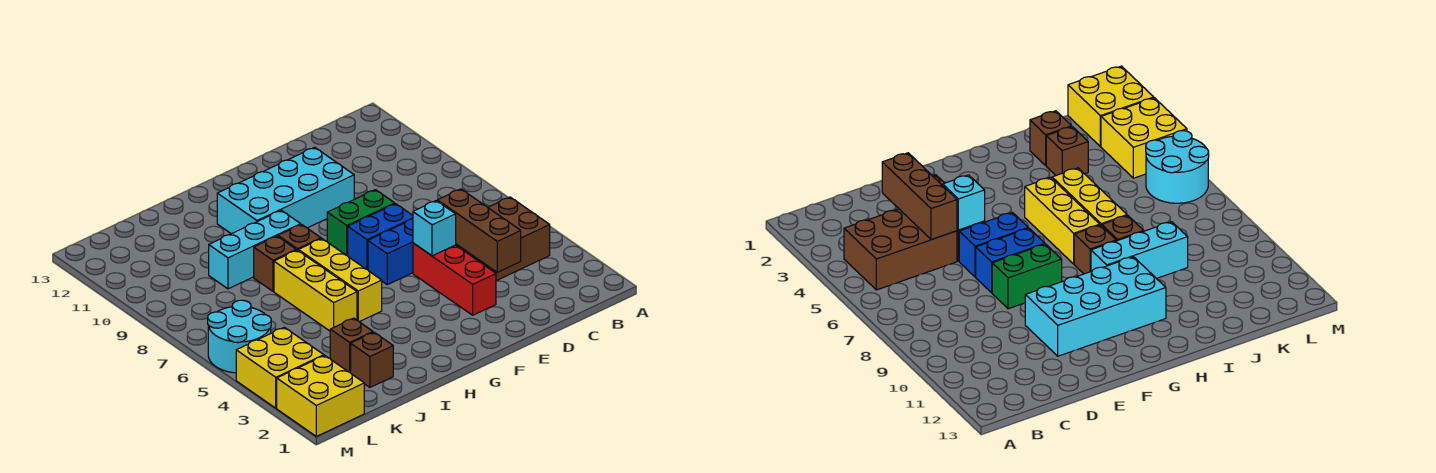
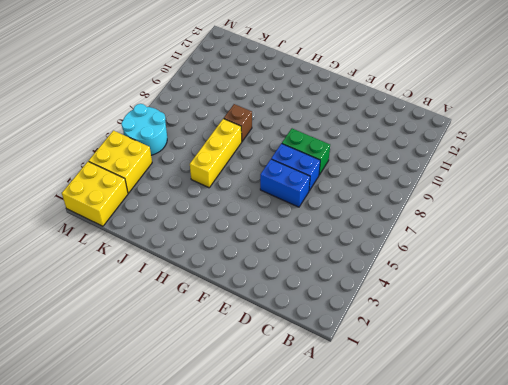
none -> brown brick B4:D5 level 1
none -> red brick E3:E5 level 1
none -> cyan brick E10:H11 level 1

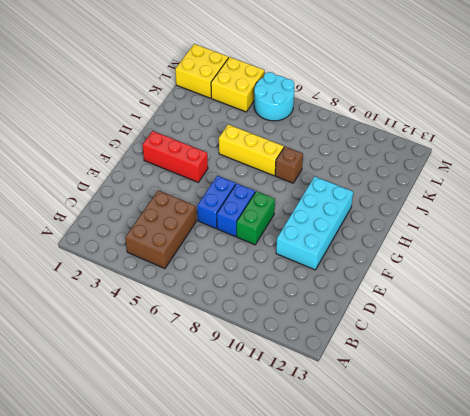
red brick G2:G4 level 1 -> red brick E3:E5 level 1
none -> yellow brick H5:H7 level 1
none -> brown brick H8 level 1
none -> cyan brick H9:J9 level 1

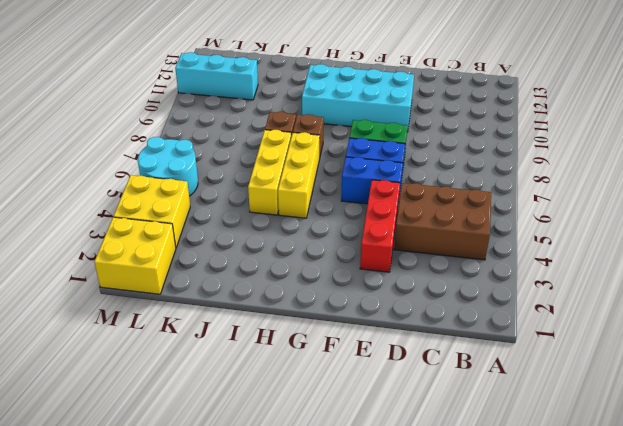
cyan brick K11:M11 level 1 -> cyan brick H9:J9 level 1
none -> brown brick J2 level 1
none -> brown brick J3 level 1
none -> brown brick D3:D5 level 2

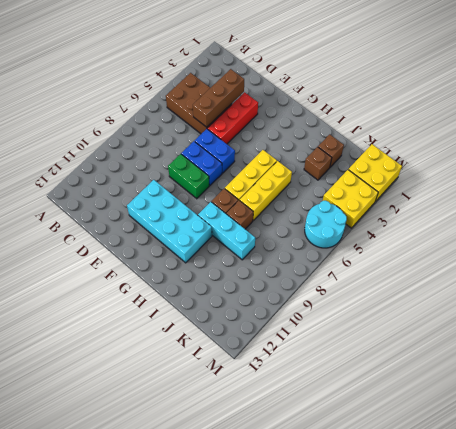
none -> cyan brick E5 level 2

